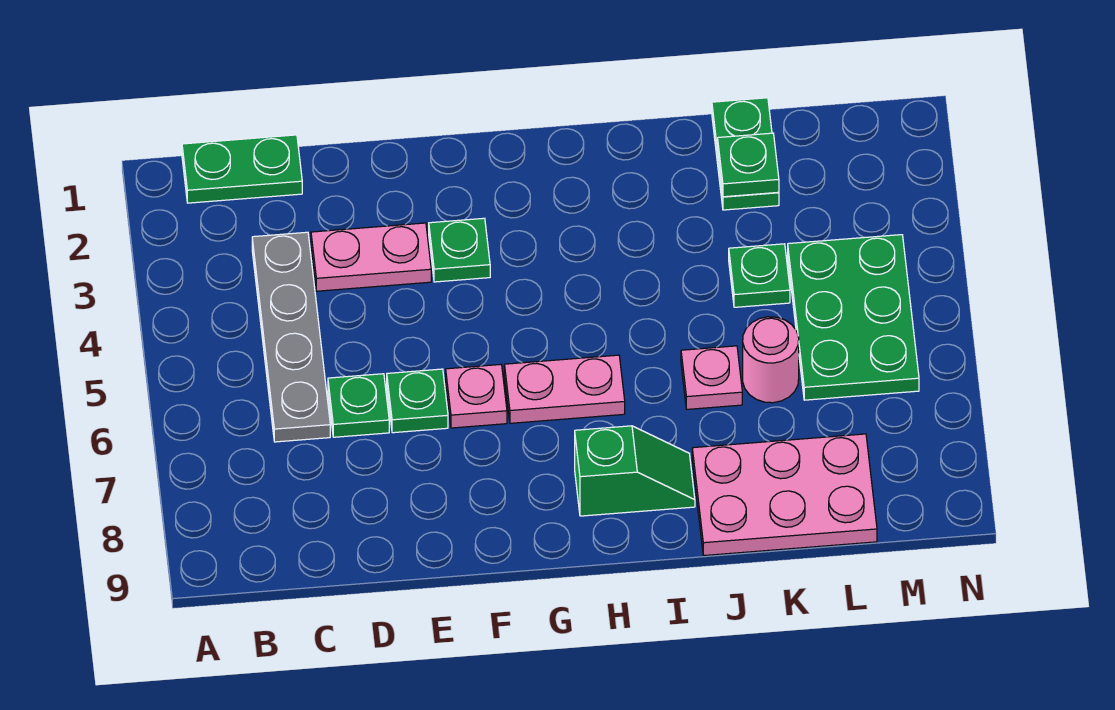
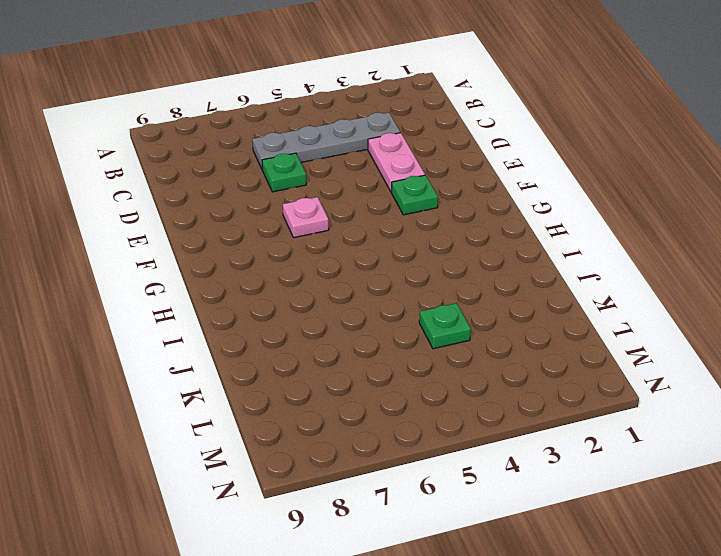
none -> green plate B1:C1 level 1
none -> green plate E6 level 1
none -> pink plate G6:H6 level 1

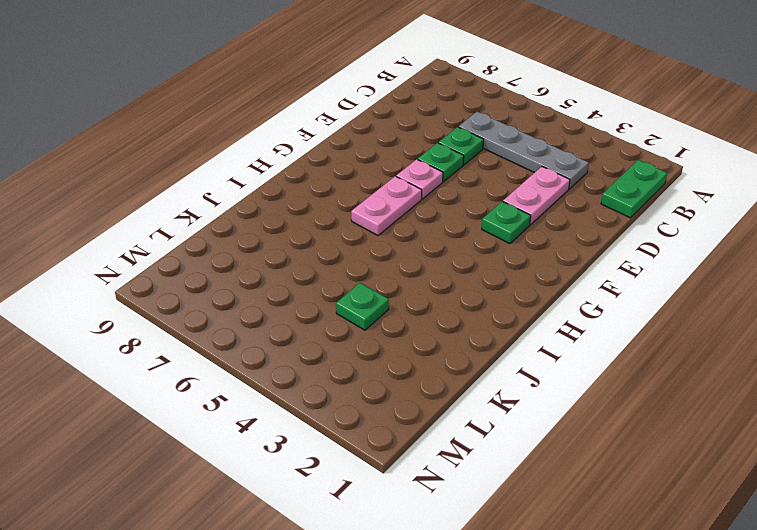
none -> green slope H8:I8 level 1 top H
none -> pink plate J6 level 1
none -> pink plate J8:L9 level 1

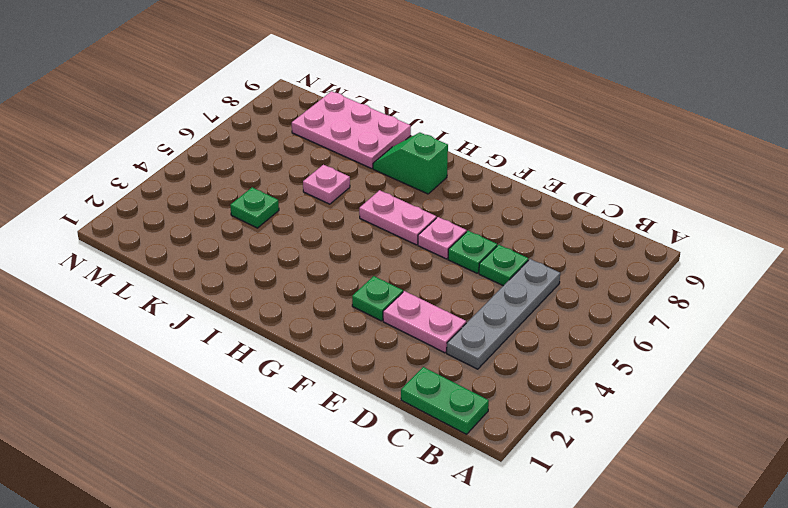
none -> green plate K1:K2 level 1
none -> pink round brick K6 level 1
none -> green plate L4:M6 level 1

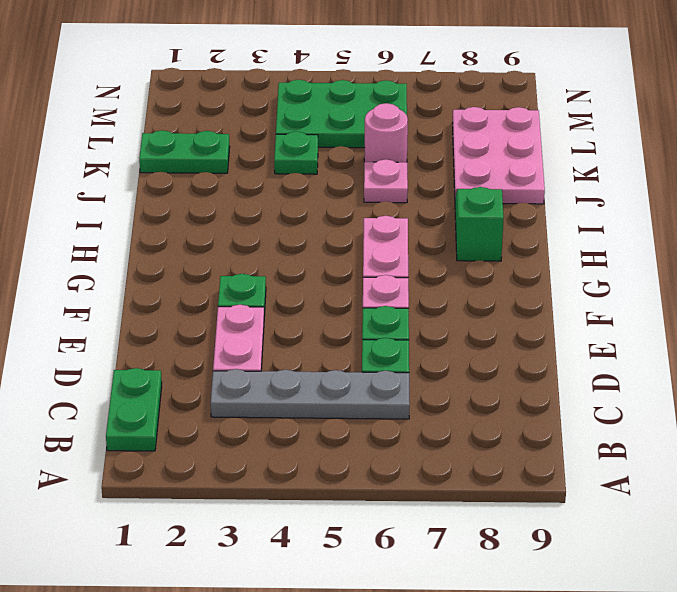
none -> green plate K2 level 2

